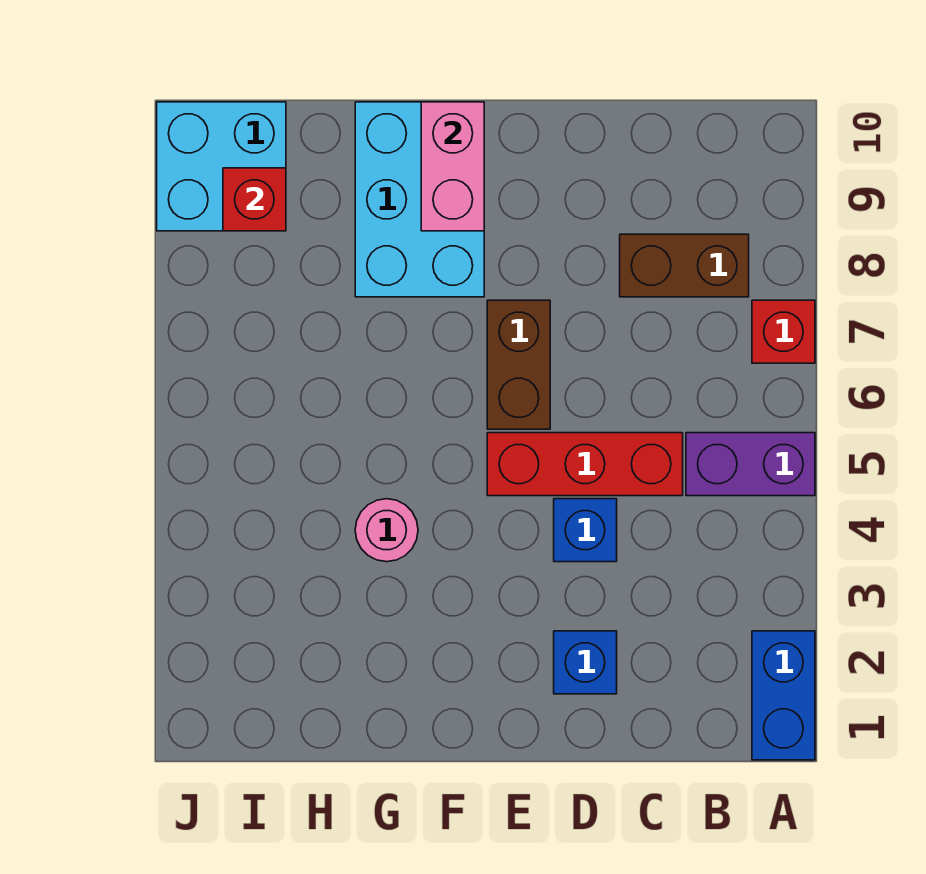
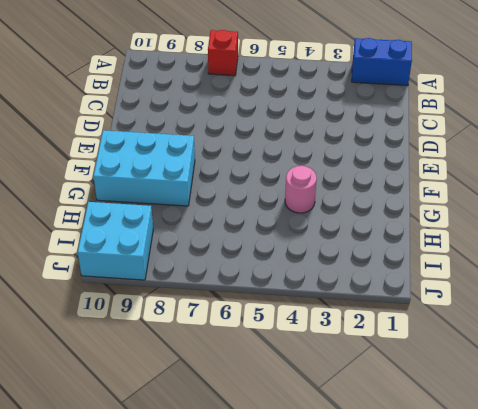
none -> purple brick A5:B5 level 1
none -> brown brick B8:C8 level 1
none -> red brick C5:E5 level 1

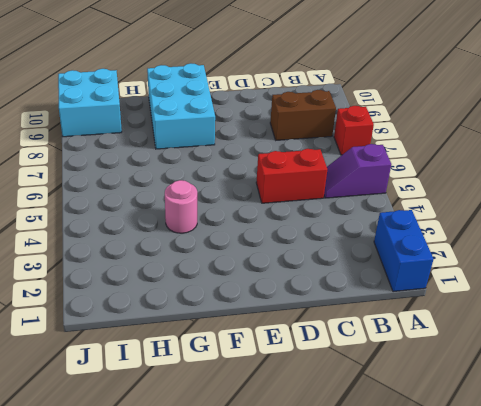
purple slope A5:B5 level 1 top A -> purple brick A5:B5 level 1
red brick C5:D5 level 1 -> red brick C5:E5 level 1
none -> blue brick D2 level 1
none -> blue brick D4 level 1
none -> brown brick E6:E7 level 1

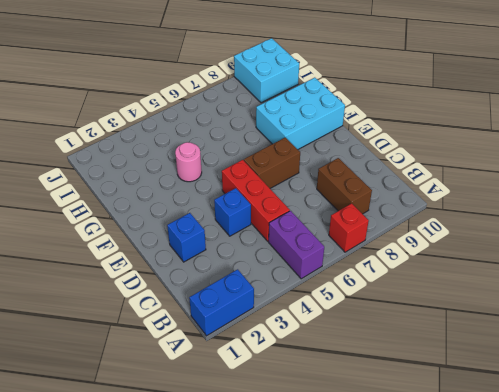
none -> pink brick F9:F10 level 2
none -> red brick I9 level 2

